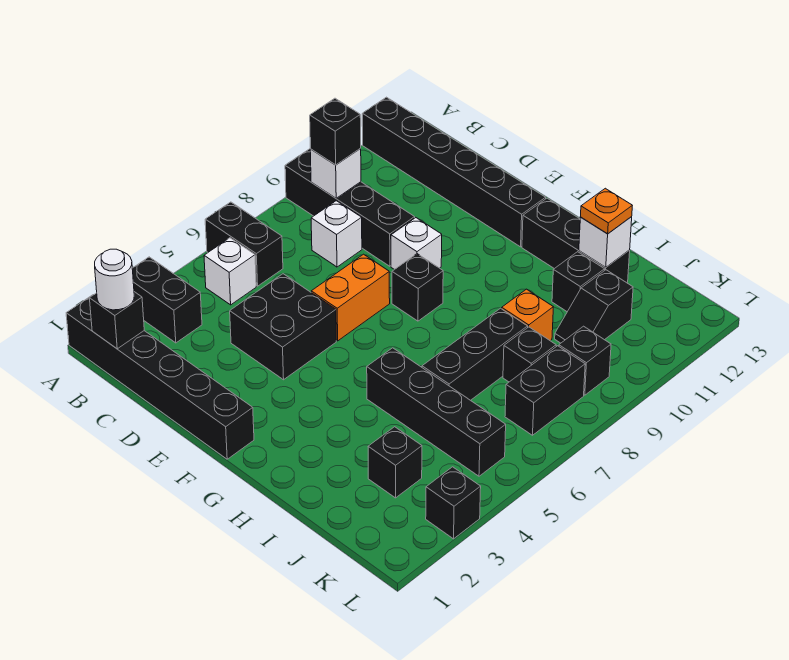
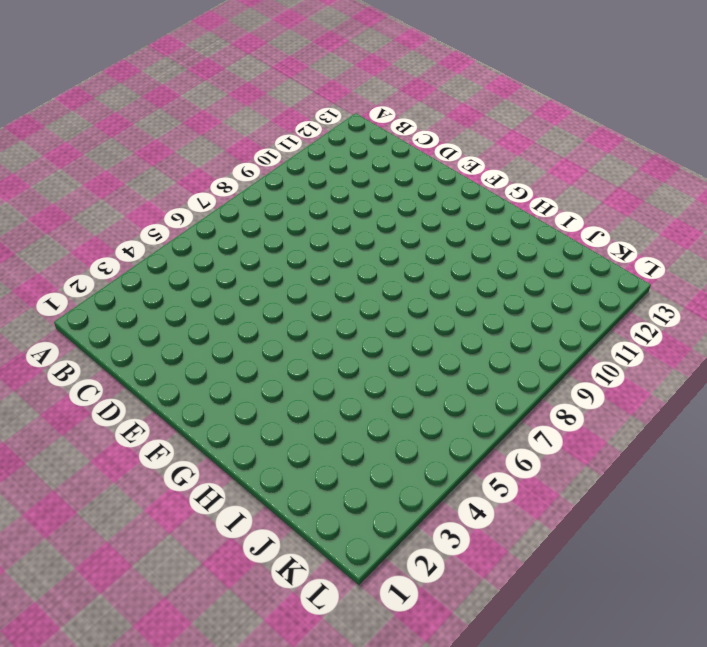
none -> black brick A1:F1 level 1
none -> black brick A3:B3 level 1
none -> black brick A6:B6 level 1

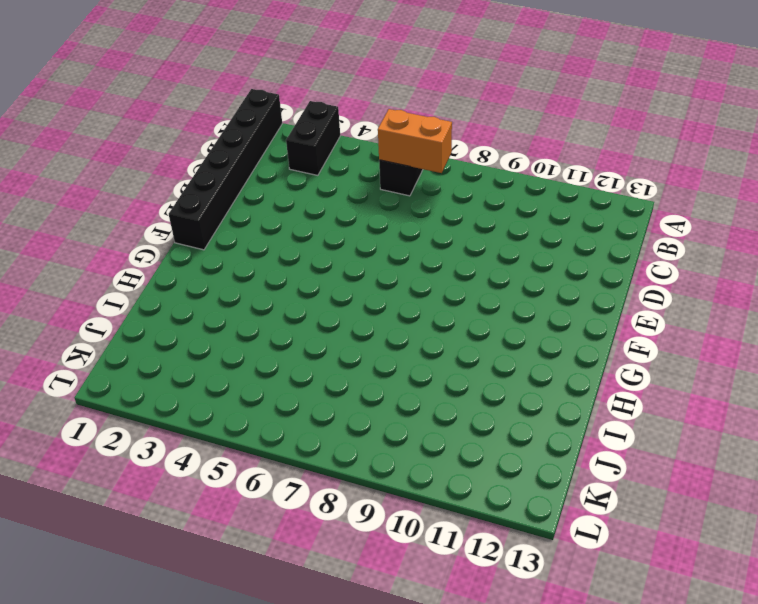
orange brick B6:B7 level 2 -> orange brick E6:E7 level 1
none -> black brick A9:D9 level 1
none -> black brick A12:F12 level 1
none -> white brick B5 level 1

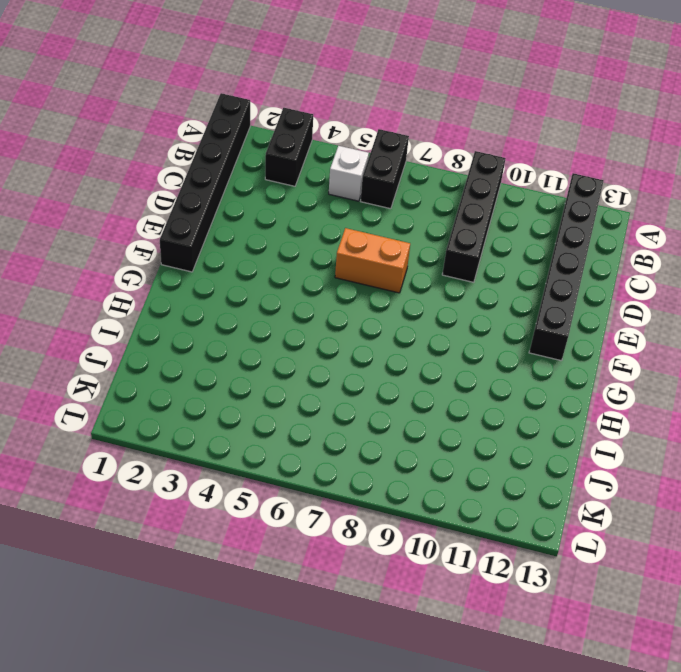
none -> white brick C8 level 1
none -> black brick D4:E5 level 1
none -> white brick E9 level 1

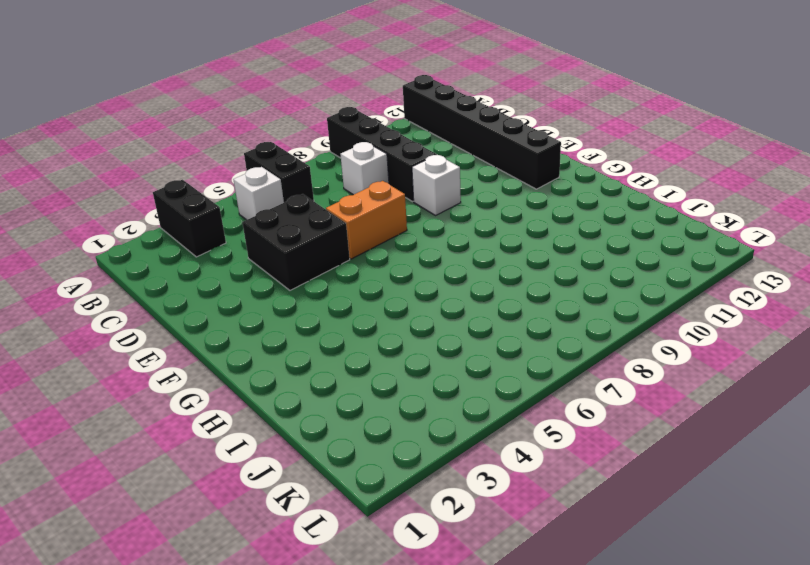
none -> black brick A1:F1 level 1
none -> black brick F8 level 1
none -> black brick G12:I12 level 1

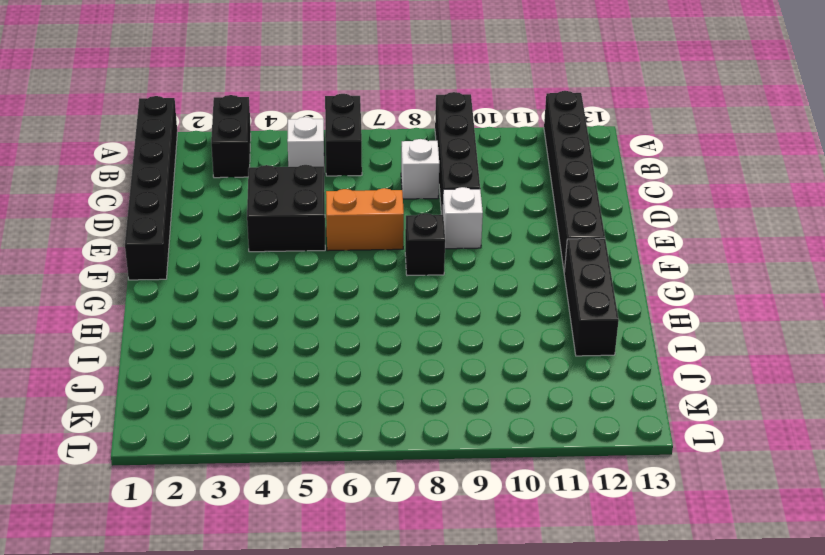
none -> black brick H5:K5 level 1
none -> black brick I6:I8 level 1
none -> orange brick I9 level 1

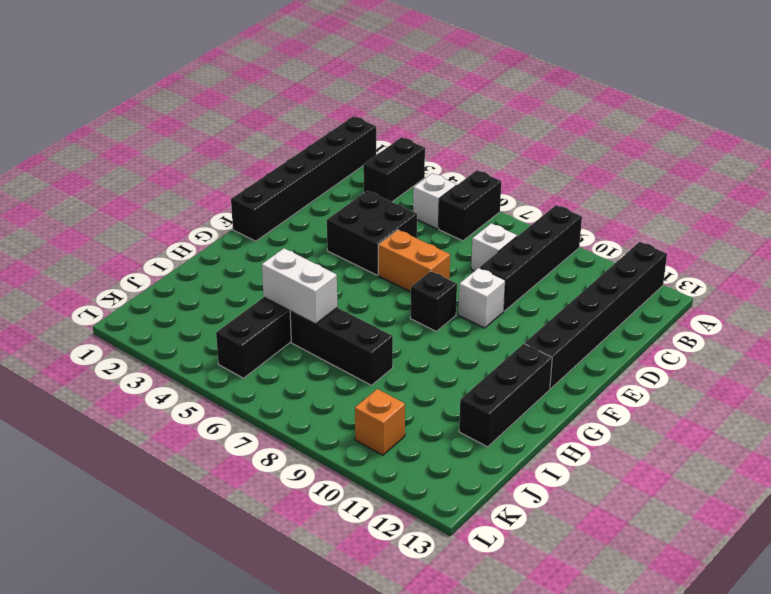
white brick I5:I6 level 2 -> none
orange brick K10 level 1 -> orange brick I9 level 1
none -> black brick I11 level 1
none -> black brick J3 level 1
none -> black brick J8 level 1

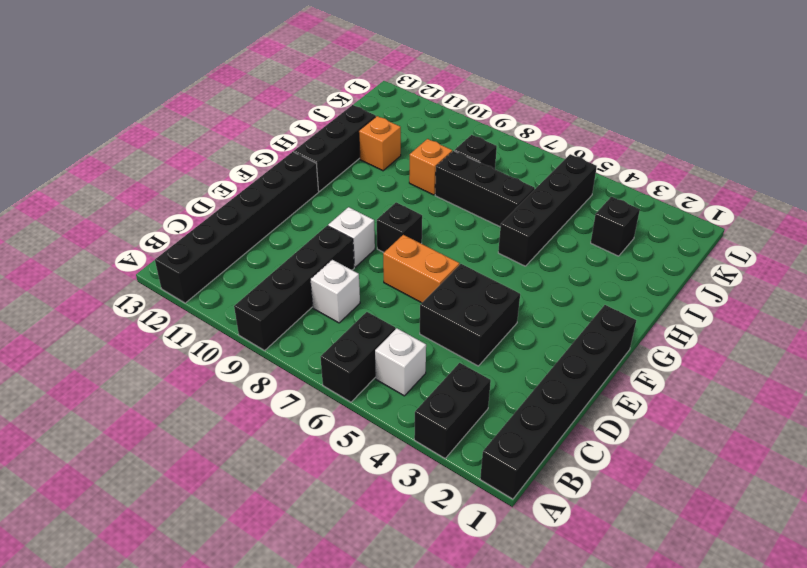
orange brick I11 level 1 -> black brick I11 level 1
none -> black slope J10:J11 level 1 top 11
none -> black brick K7:K8 level 1
none -> black brick K9 level 1

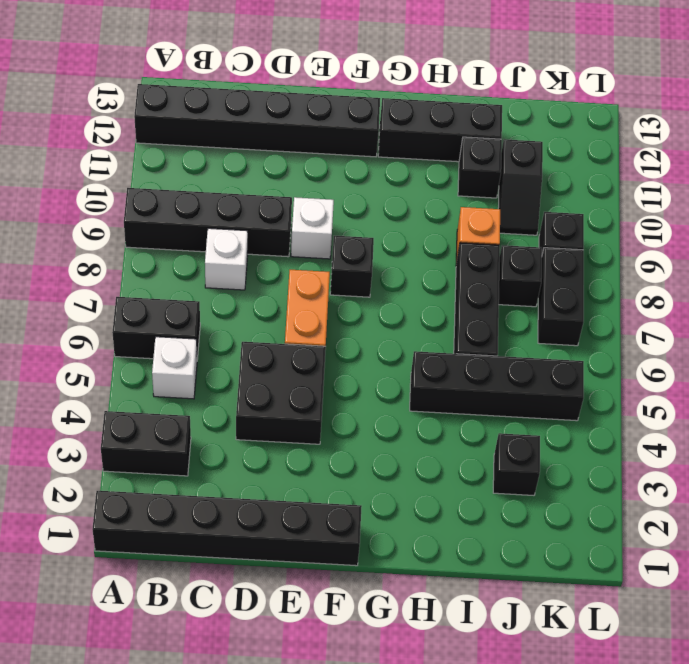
none -> black brick L3 level 1
none -> black brick B1 level 2
none -> white brick B9 level 2

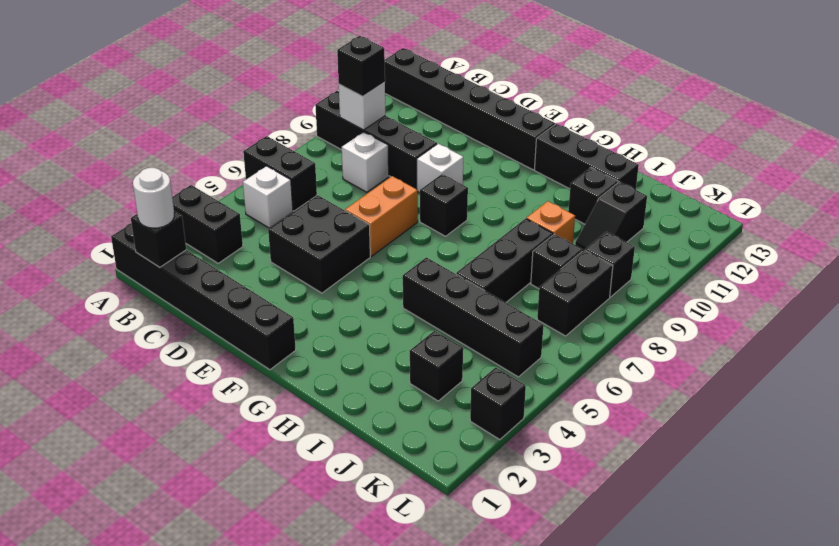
none -> white brick I12 level 2
none -> orange plate I12 level 3

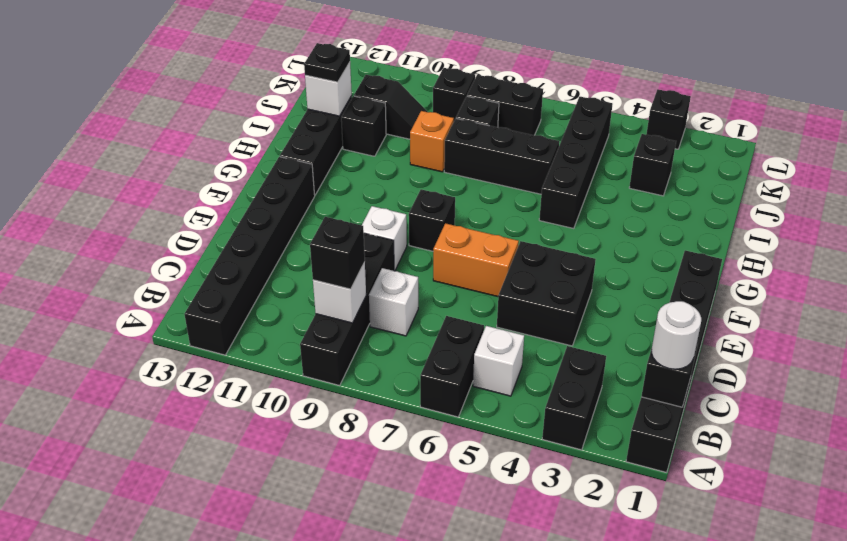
black plate I12 level 3 -> orange plate I12 level 3

